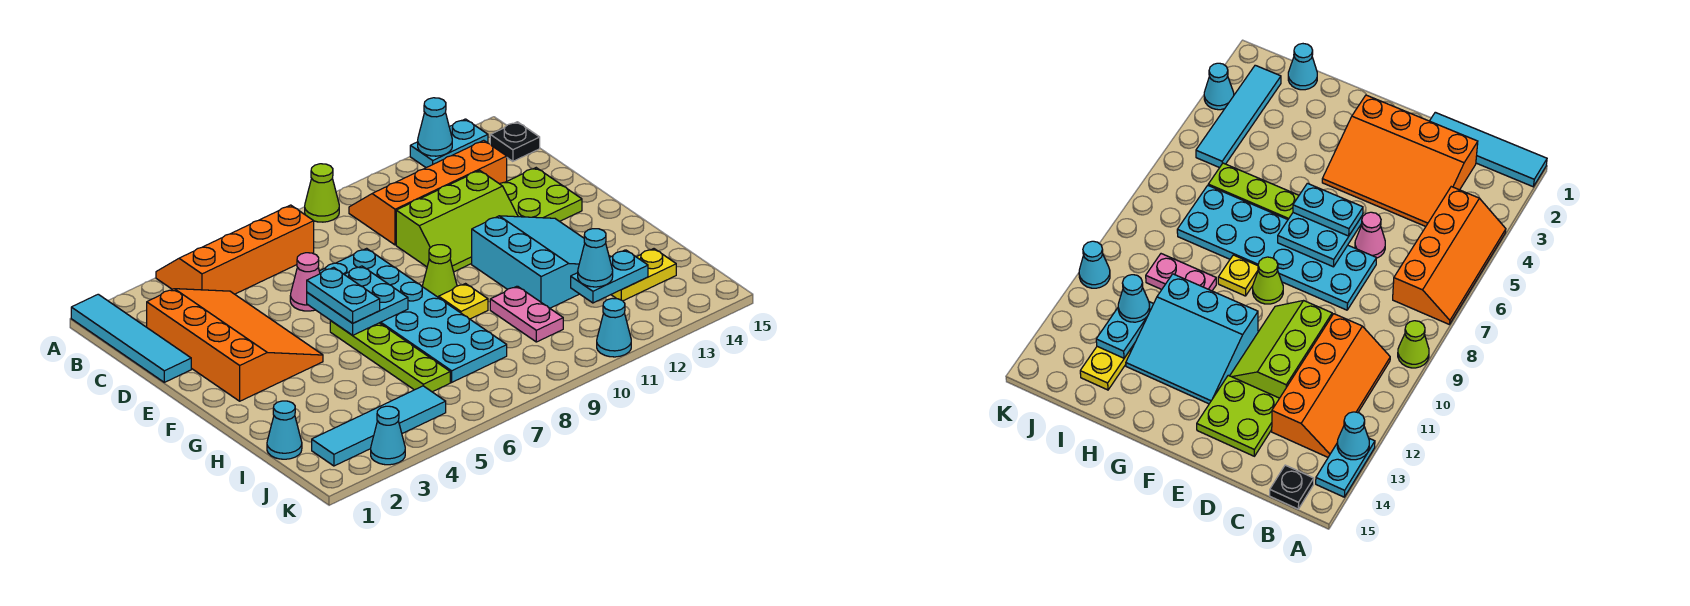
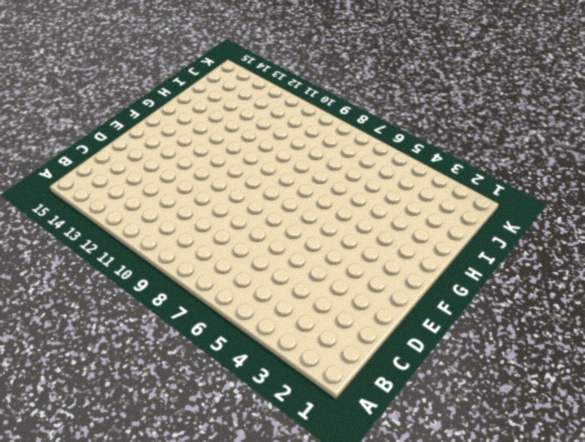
none -> cyan tile A1:D1 level 1
none -> orange slope A4:B7 level 1 top B
none -> lime cone A9 level 1

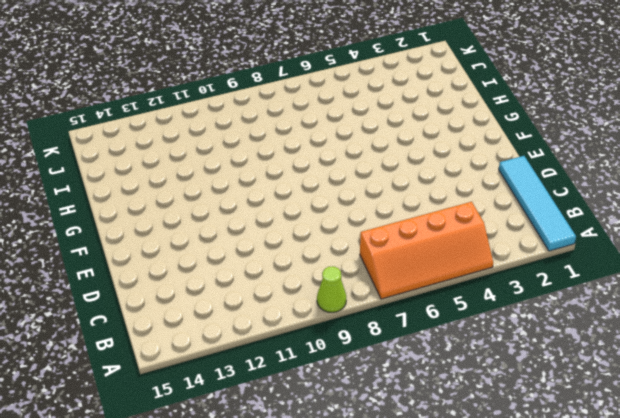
none -> cyan plate A13:A14 level 1
none -> orange slope B10:C13 level 1 top C
none -> black plate B15 level 1

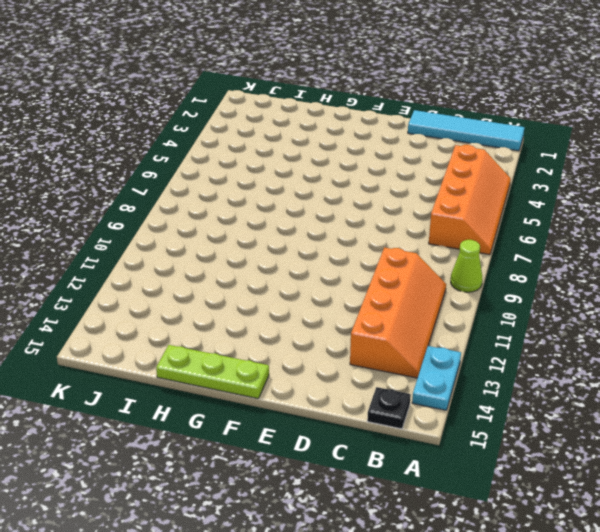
lime plate F15:H15 level 1 -> none
none -> orange slope C2:F4 level 1 top 2
none -> pink cone D6 level 1
none -> cyan plate D7:I8 level 1

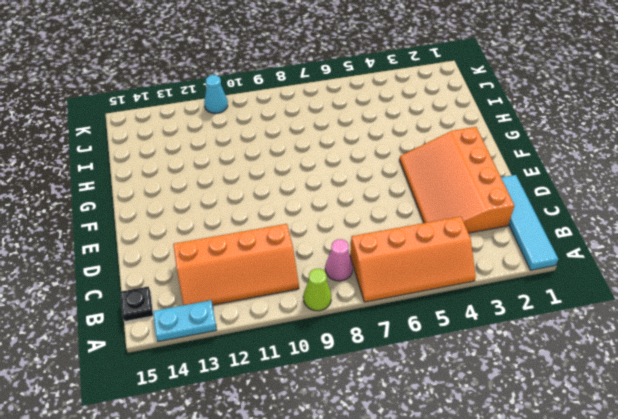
pink cone B8 level 1 -> pink cone D6 level 1
none -> cyan plate D7:I8 level 1
none -> lime slope D10:E12 level 1 top D
none -> lime plate D13:E14 level 1

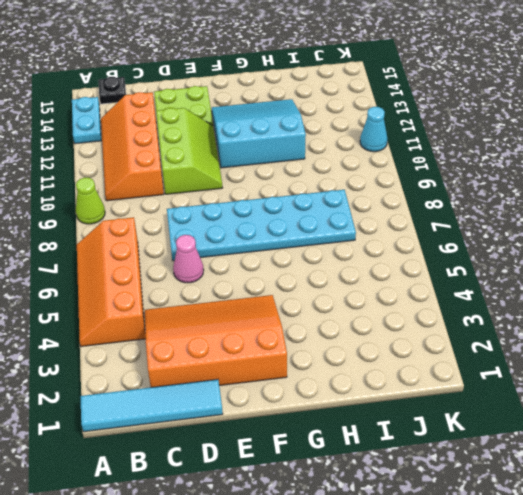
none -> lime plate F6:I6 level 1
none -> lime cone F9 level 1
none -> yellow plate G9 level 1

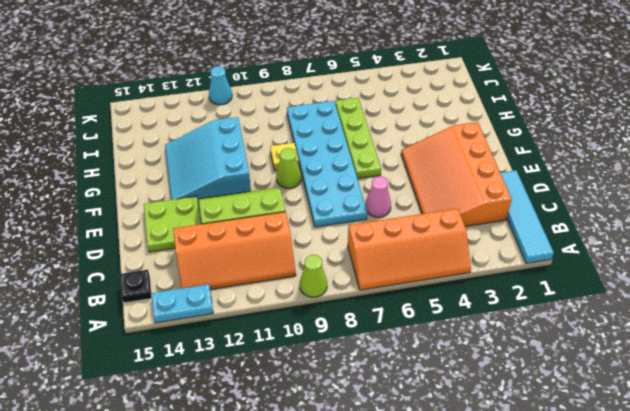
none -> pink plate H10:I10 level 1
none -> cyan cone I1 level 1
none -> yellow plate I13:I14 level 1

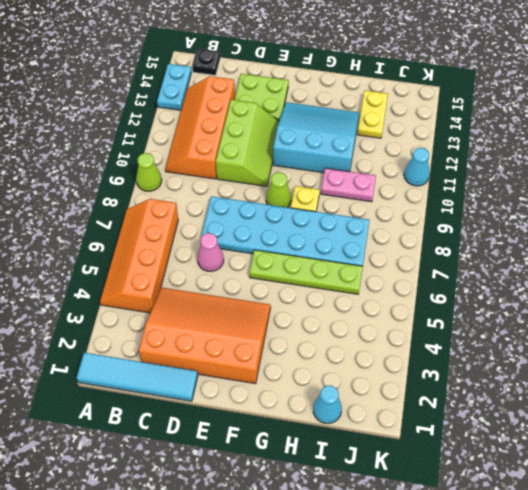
none -> cyan tile J2:J5 level 1
none -> cyan cone K3 level 1
none -> cyan cone A13 level 2

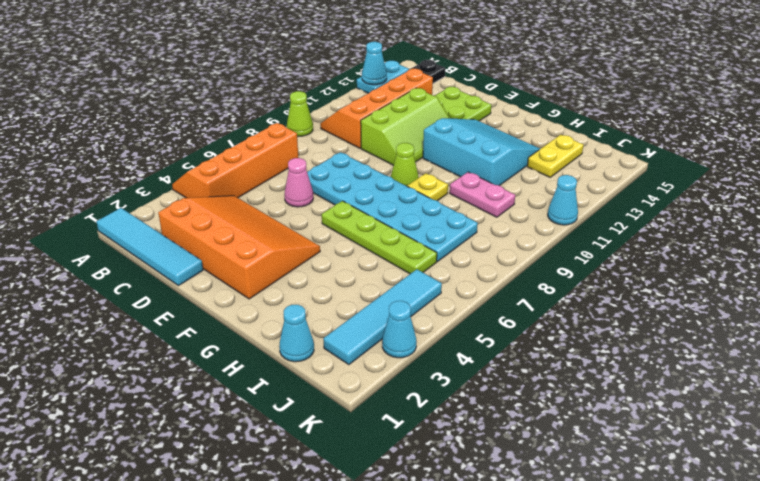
none -> cyan plate E6:F7 level 2
none -> cyan plate I12:I13 level 2
none -> cyan plate E6:F6 level 3

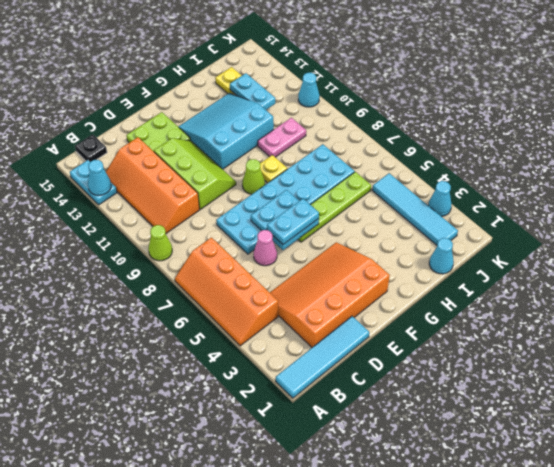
none -> cyan cone I12 level 3

